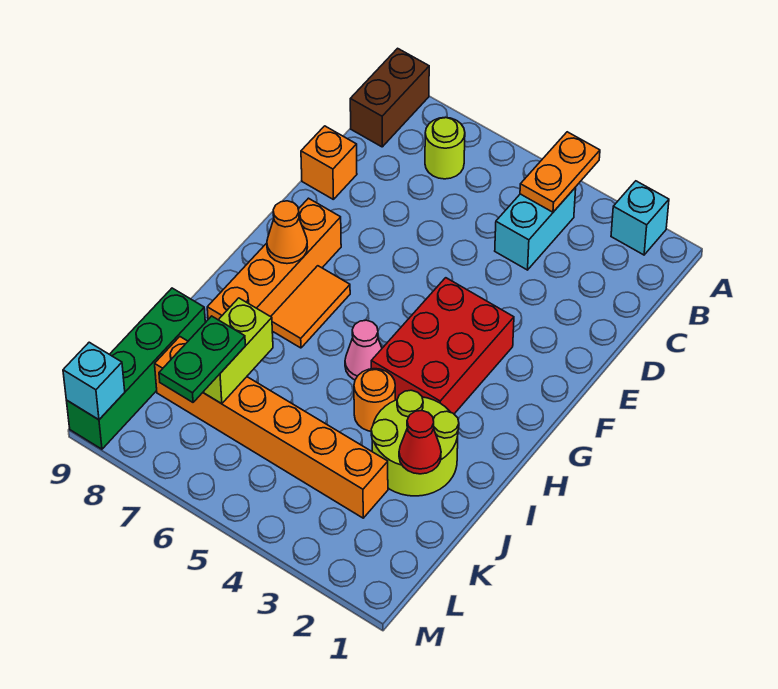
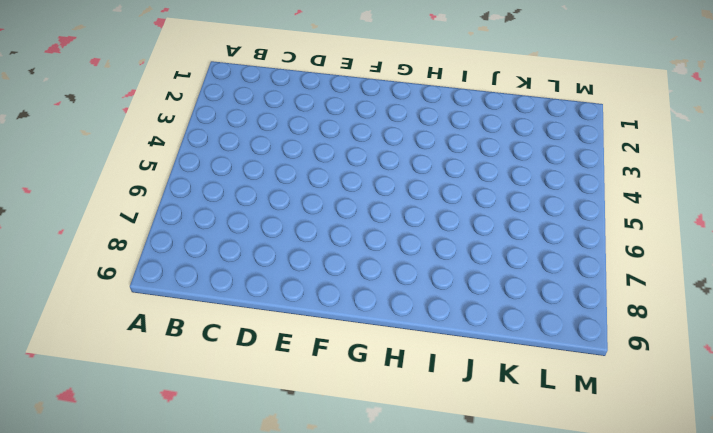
none -> cyan brick A2 level 1
none -> brown brick A9:B9 level 1
none -> cyan brick B4:C4 level 1

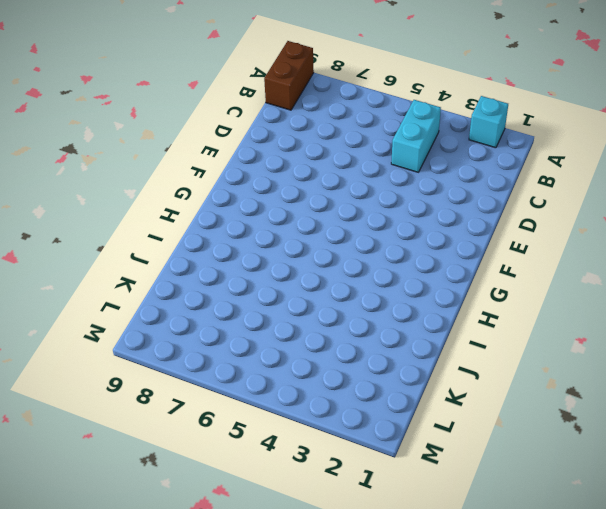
none -> lime round brick B7 level 1
none -> orange brick D9 level 1
none -> red brick F3:H4 level 1

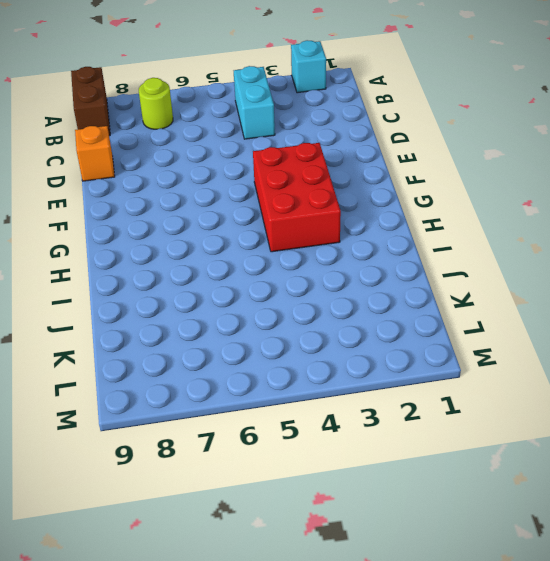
none -> orange brick F8:I8 level 1
none -> orange tile G7:H7 level 1
none -> pink cone H5 level 1

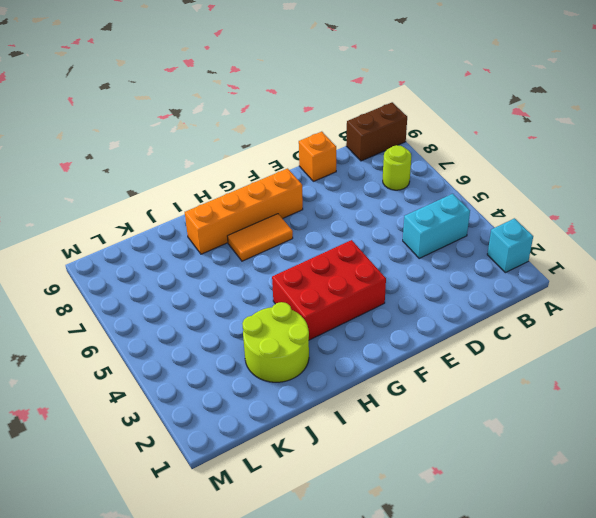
none -> pink cone H5 level 1
none -> orange round brick I4 level 1
none -> green brick J9:M9 level 1

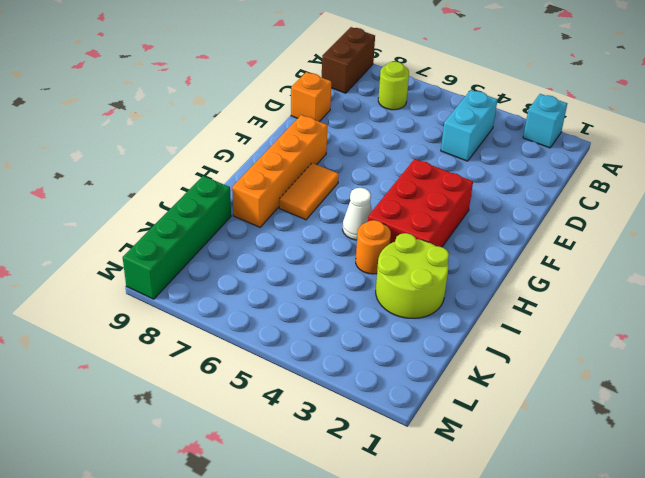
white cone H5 level 1 -> pink cone H5 level 1
none -> orange brick K3:K8 level 1
none -> orange plate A4:B4 level 2
none -> orange cone G8 level 2

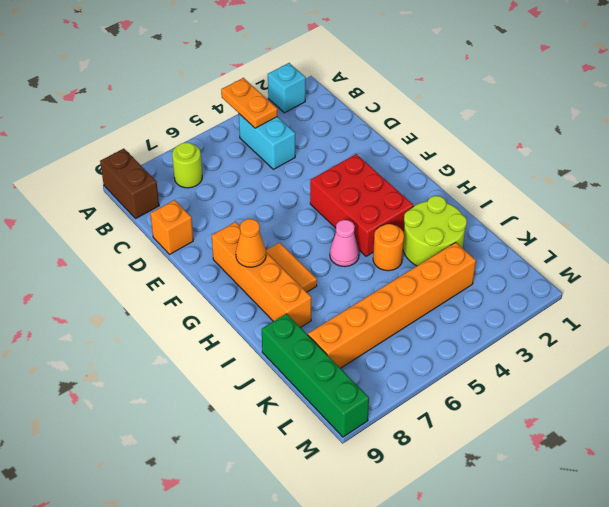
none -> red cone J2 level 2
none -> lime brick J7:K7 level 2
none -> cyan brick M9 level 2

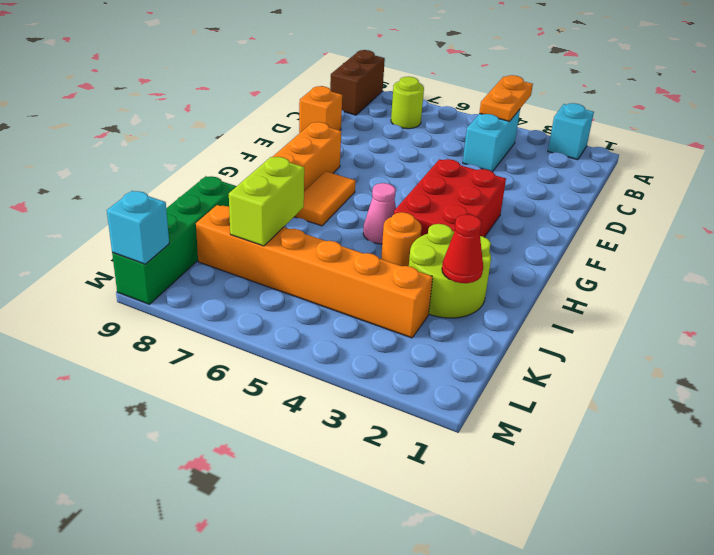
none -> orange cone G8 level 2
none -> green plate K7:L7 level 3

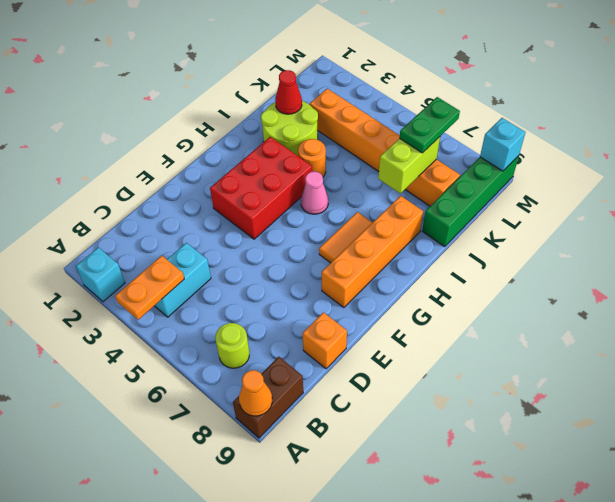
orange cone A9 level 2 -> orange cone G8 level 2

